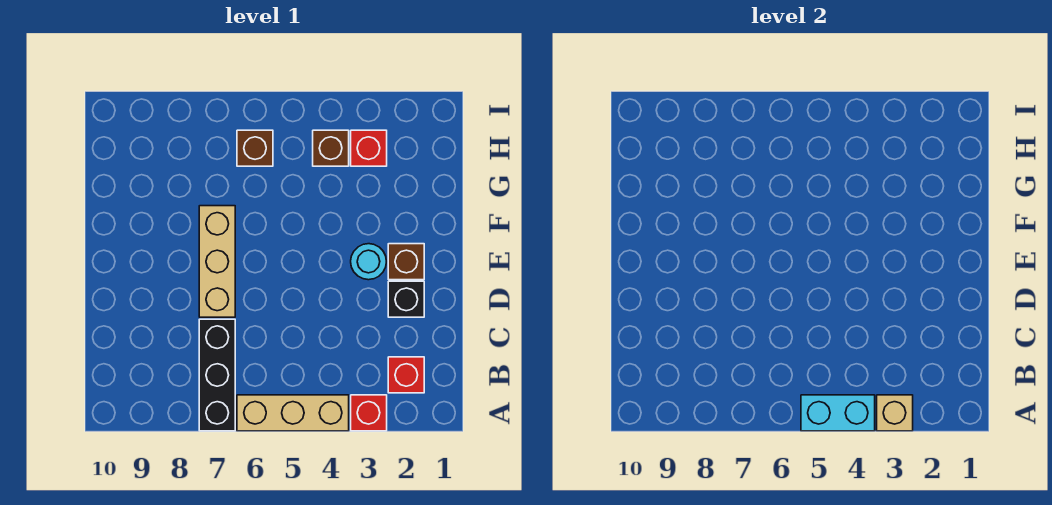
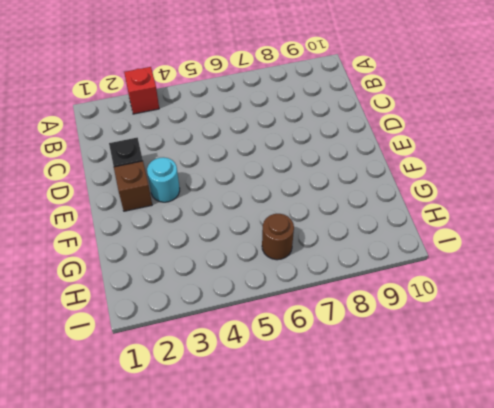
brown round brick H6 level 1 -> brown brick H6 level 1
none -> tan brick A4:A6 level 1
none -> black brick A7:C7 level 1
none -> red brick B2 level 1

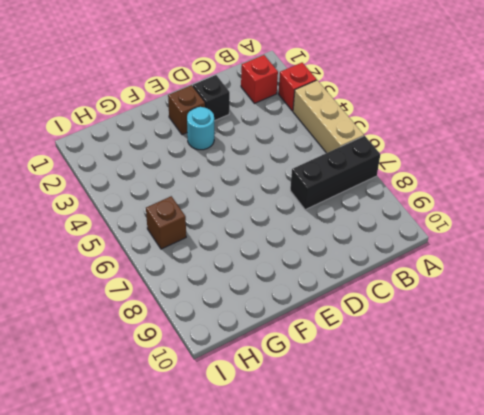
none -> tan brick D7:F7 level 1
none -> red brick H3 level 1
none -> brown brick H4 level 1

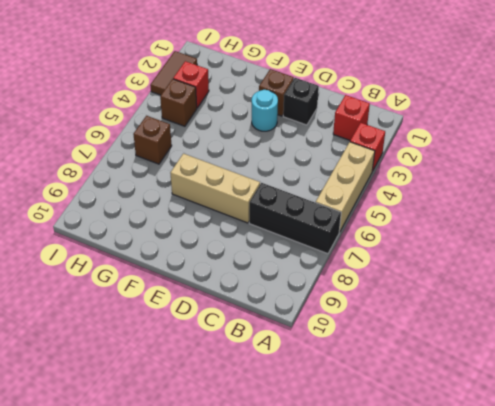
brown tile I2:I3 level 1 -> none
none -> tan brick A3 level 2
none -> cyan brick A4:A5 level 2

